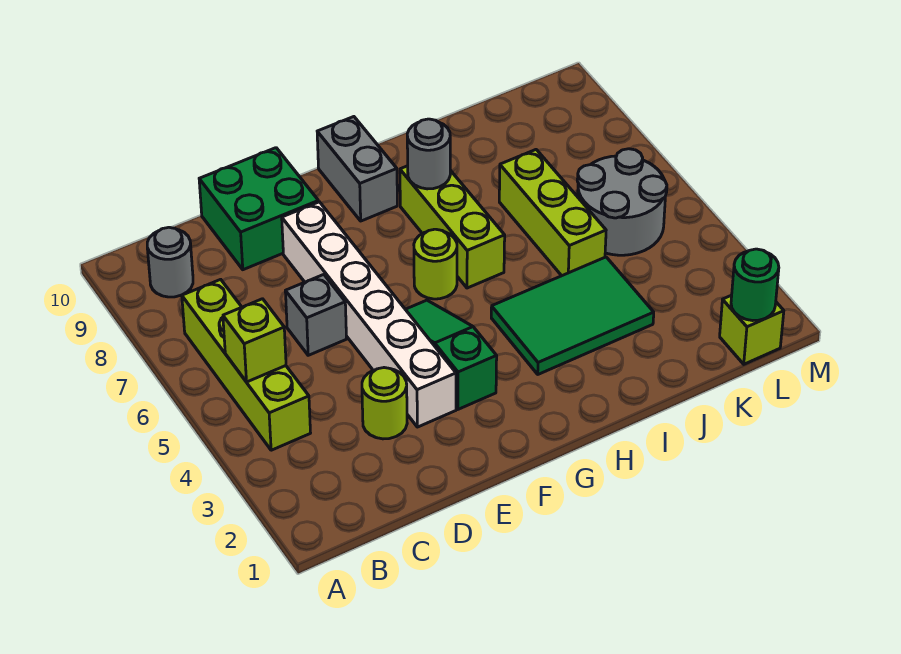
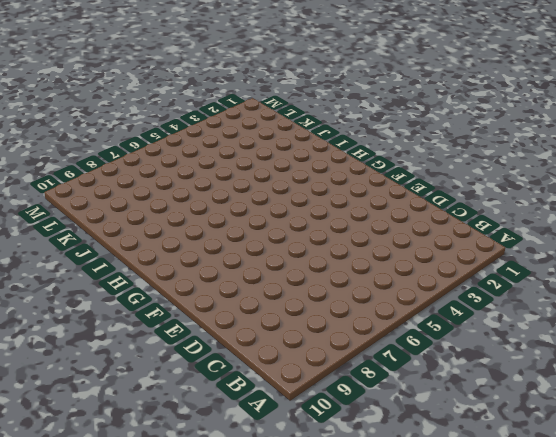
none -> lime brick B4:B7 level 1
none -> grey round brick B9 level 1
none -> lime round brick D3 level 1

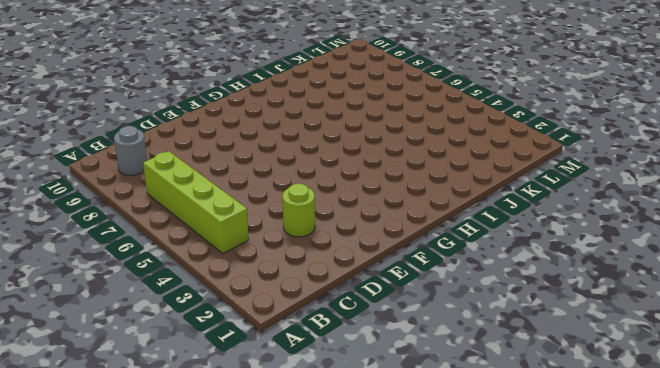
none -> grey brick D6 level 1
none -> green brick D9:E10 level 1
none -> white brick E3:E8 level 1

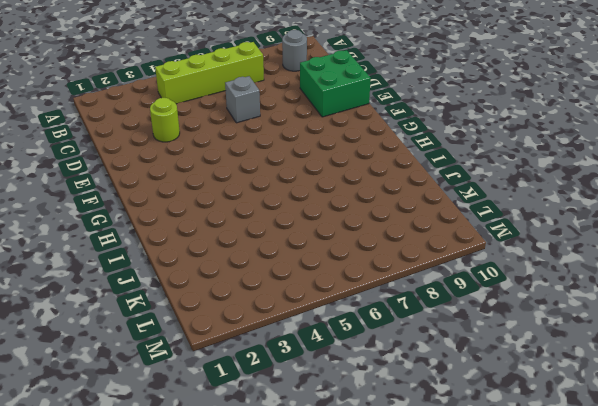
none -> white brick E3:E8 level 1
none -> green slope F3:F5 level 1 top 3
none -> lime round brick G6 level 1

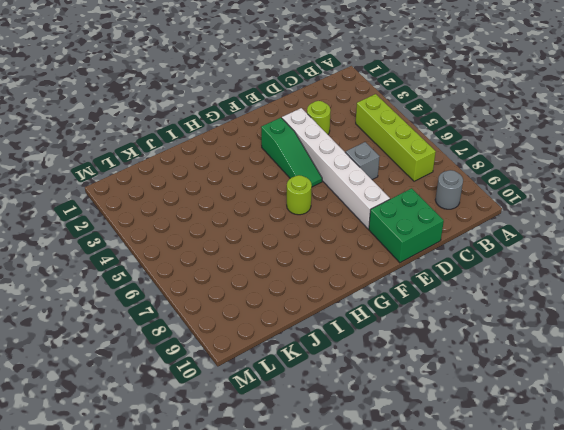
none -> grey brick G9:G10 level 1
none -> green tile H3:J4 level 1
none -> lime brick H6:H8 level 1

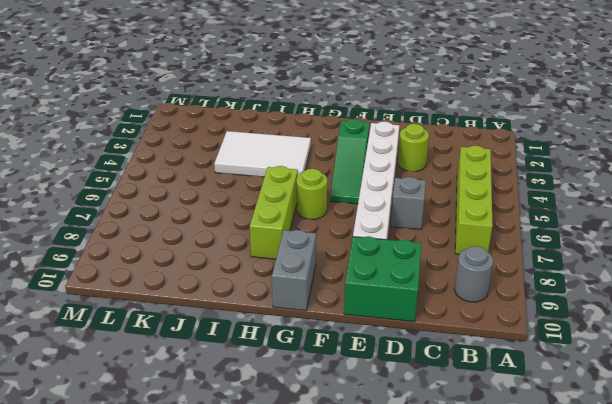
white tile H3:J4 level 1 -> green tile H3:J4 level 1
none -> lime brick J5:J7 level 1
none -> grey round brick K5:L6 level 1
none -> lime brick L1 level 1

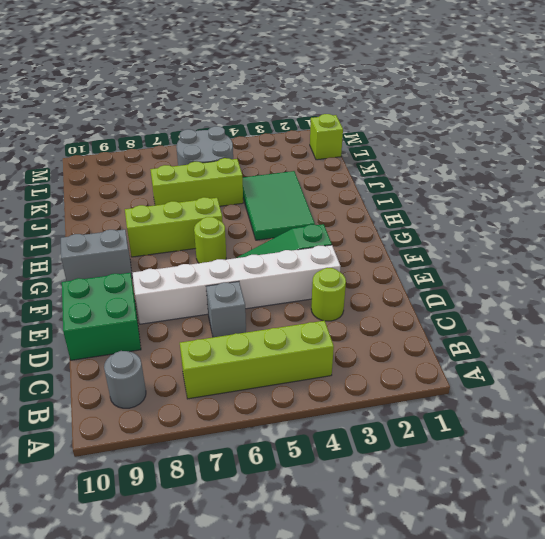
none -> lime brick B5 level 2
none -> grey round brick H8 level 2
none -> green round brick L1 level 2

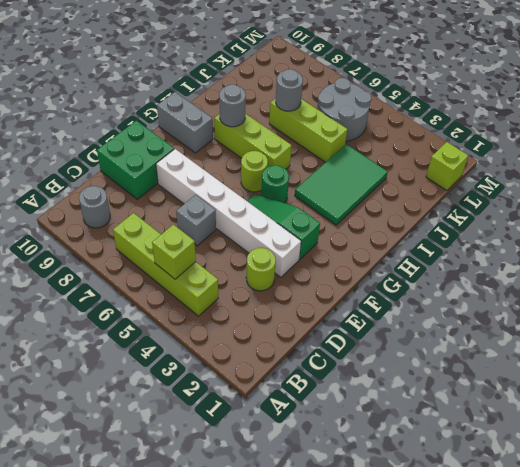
green round brick G5 level 1 -> green round brick L1 level 2
grey round brick J7 level 2 -> none

